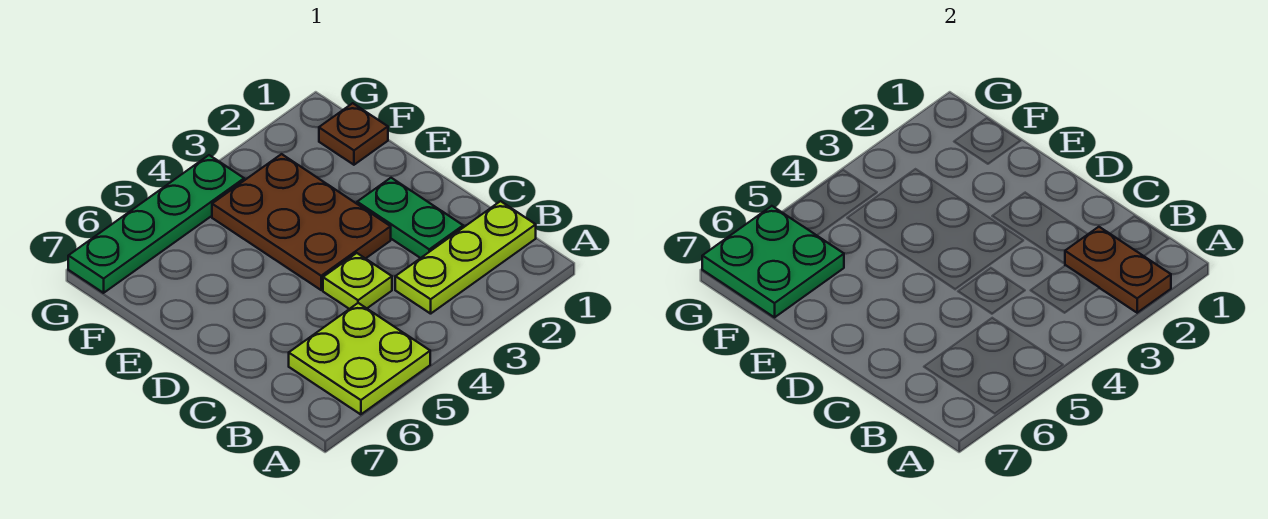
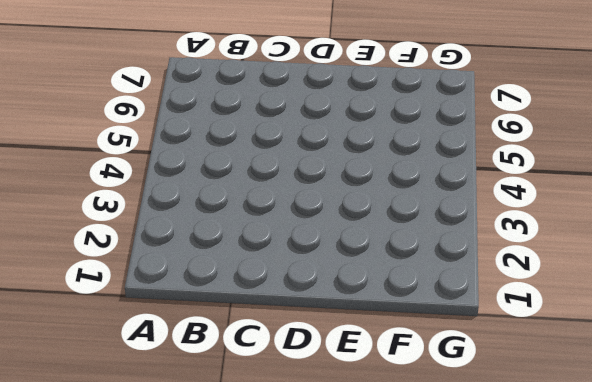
none -> lime plate A5:B6 level 1
none -> lime plate B1:B3 level 1

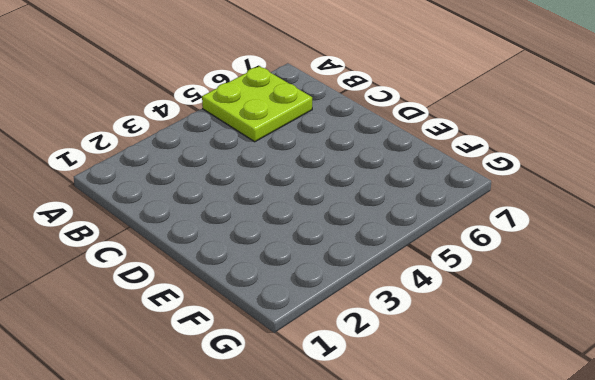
none -> lime plate B1:B3 level 1
none -> green plate C2:D2 level 1

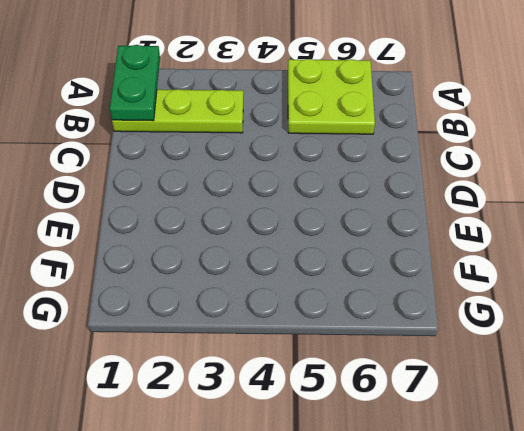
green plate A1:B1 level 2 -> green plate C2:D2 level 1
none -> lime plate C4 level 1
none -> brown plate D3:F4 level 1

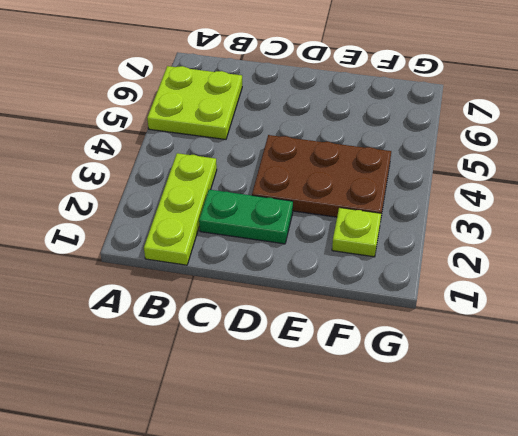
lime plate F2 level 1 -> lime plate C4 level 1
none -> brown plate F1 level 1
none -> green plate G4:G7 level 1

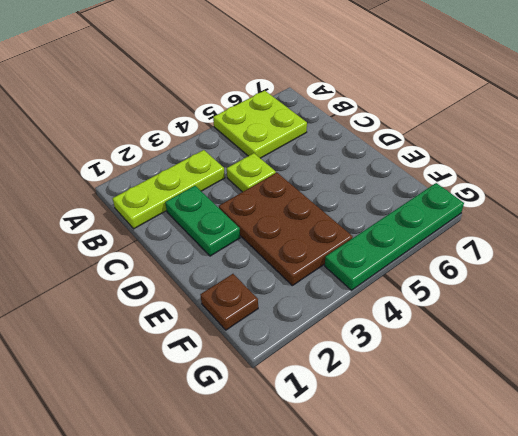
none -> brown plate A2:B2 level 2
none -> green plate F6:G7 level 2

